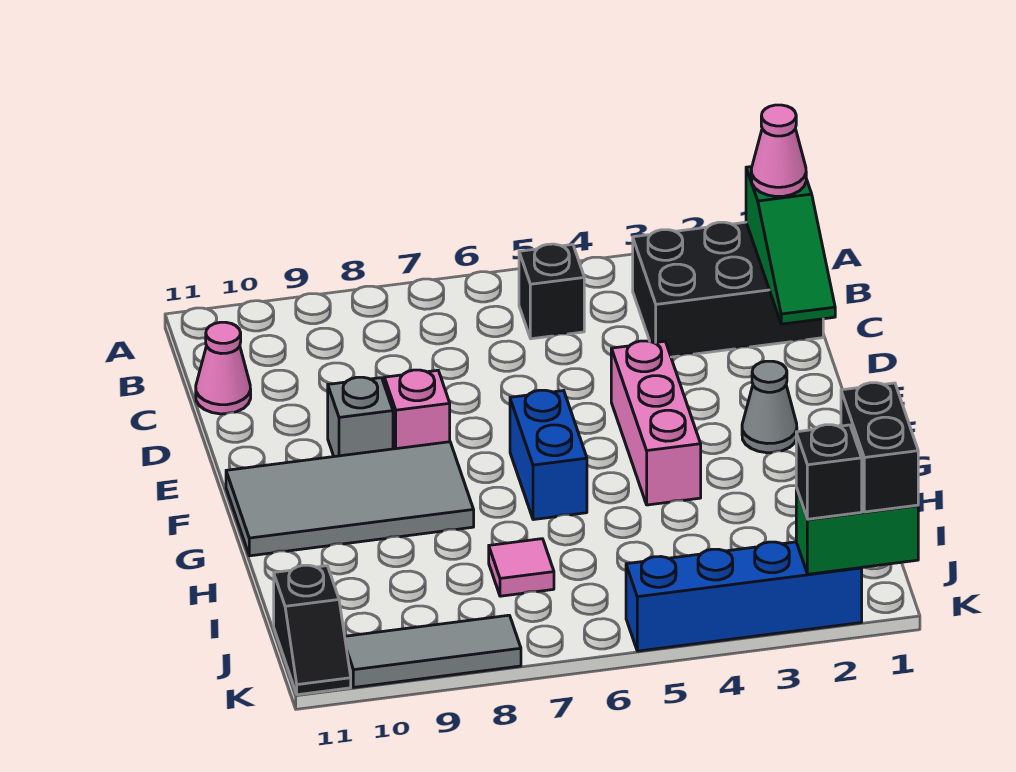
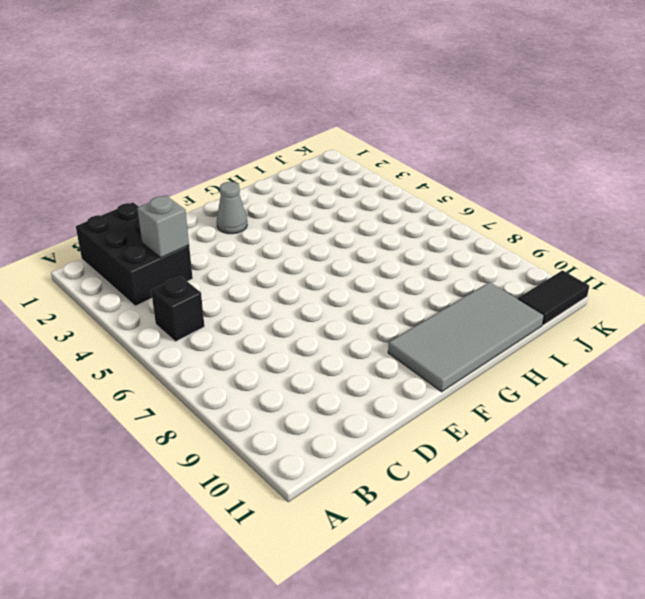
grey brick C3 level 2 -> grey brick E9 level 1
grey tile F10:I11 level 1 -> grey tile F8:G11 level 1
black tile J11:K11 level 1 -> black slope J11:K11 level 1 top J
none -> pink cone C11 level 1
none -> pink brick E4:G4 level 1
none -> pink brick E8 level 1

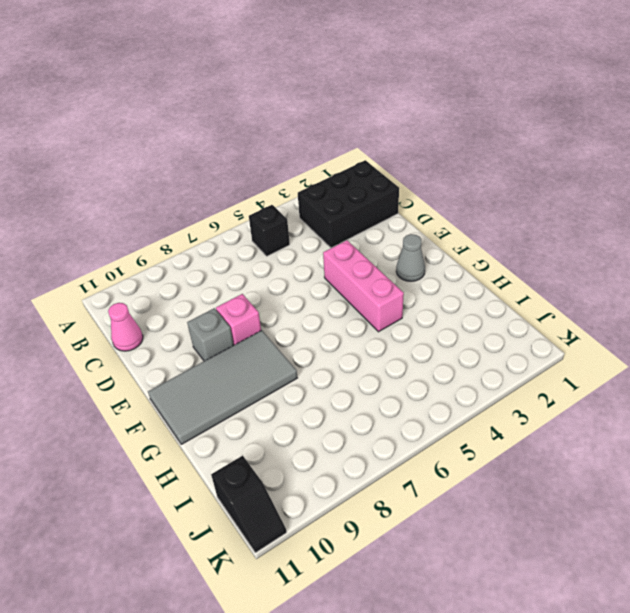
none -> blue brick F6:G6 level 1
none -> pink tile I7 level 1
none -> blue brick K2:K5 level 1

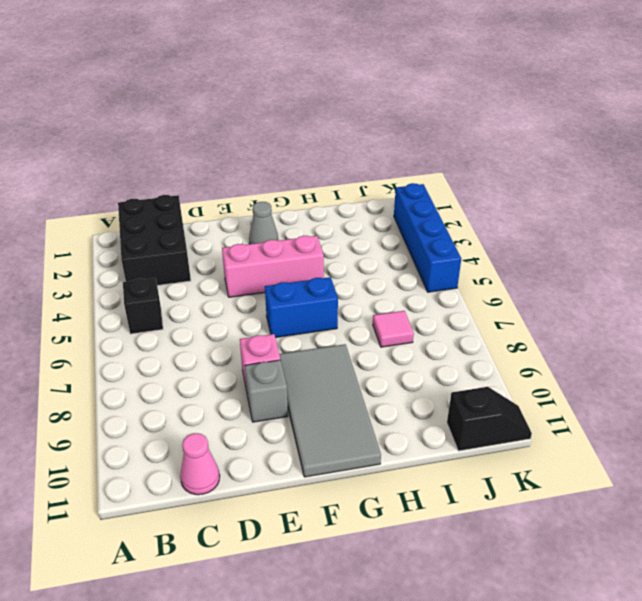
none -> grey tile K8:K10 level 1
none -> green slope B1:D1 level 2 top B
none -> green brick K1:K2 level 2

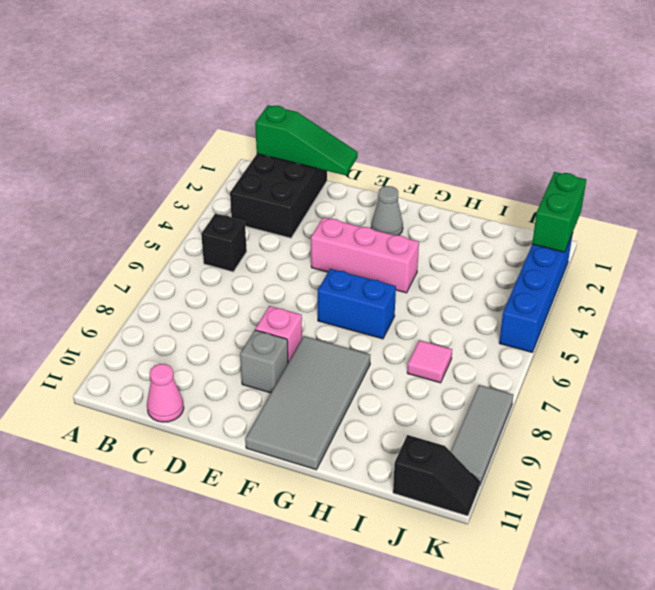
none -> pink cone B1 level 3
none -> black brick J1:K1 level 3
none -> black brick K2 level 3

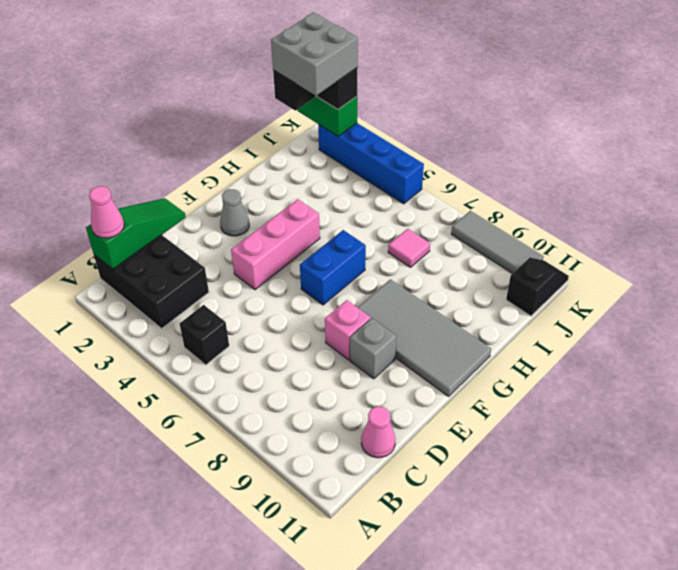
grey brick J1:K2 level 4 -> none

